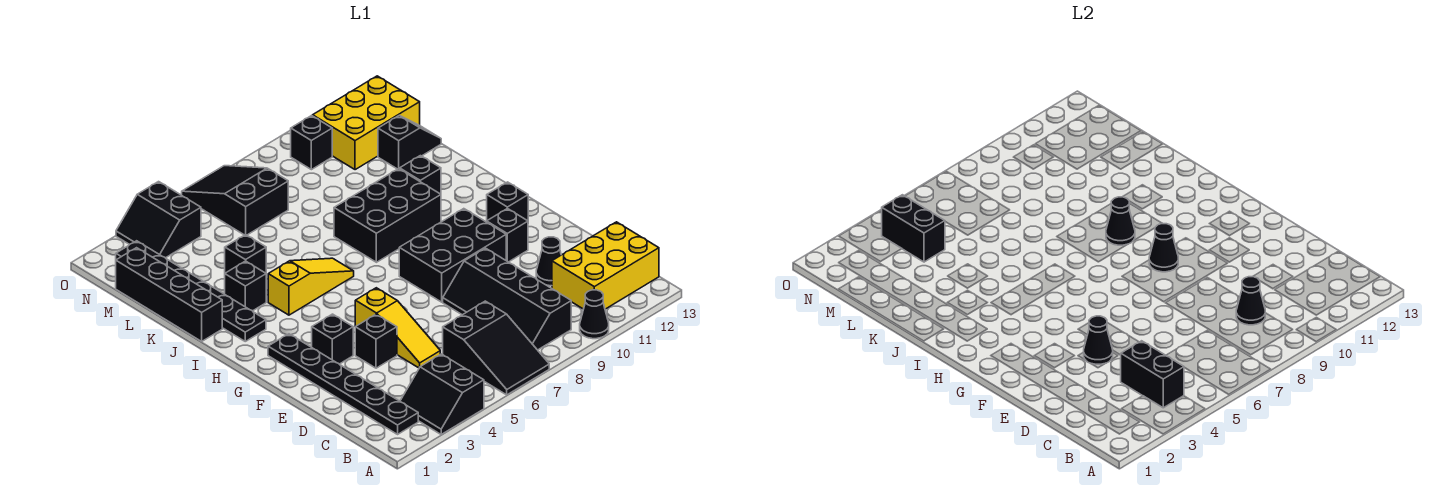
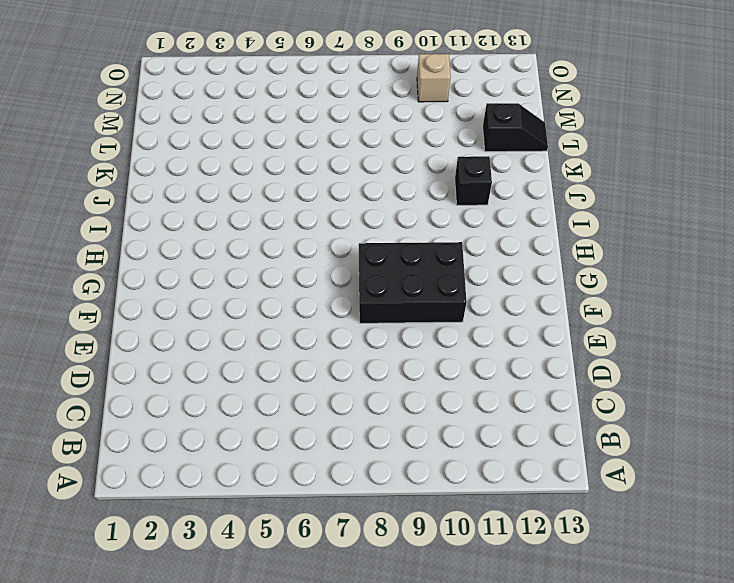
tan brick N10 level 1 -> black brick N10 level 1
none -> black slope A3:B4 level 1 top 4
none -> black slope A6:C7 level 1 top C
none -> black cone A10 level 1
none -> black plate B2:G2 level 1

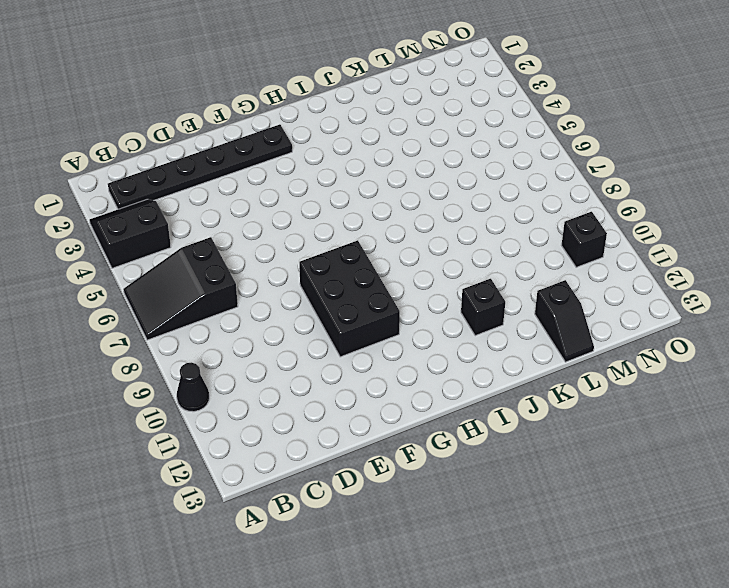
none -> black slope B8:E9 level 1 top 9
none -> yellow brick B11:C13 level 1
none -> yellow slope D5:F5 level 1 top F
none -> black cone D11 level 1

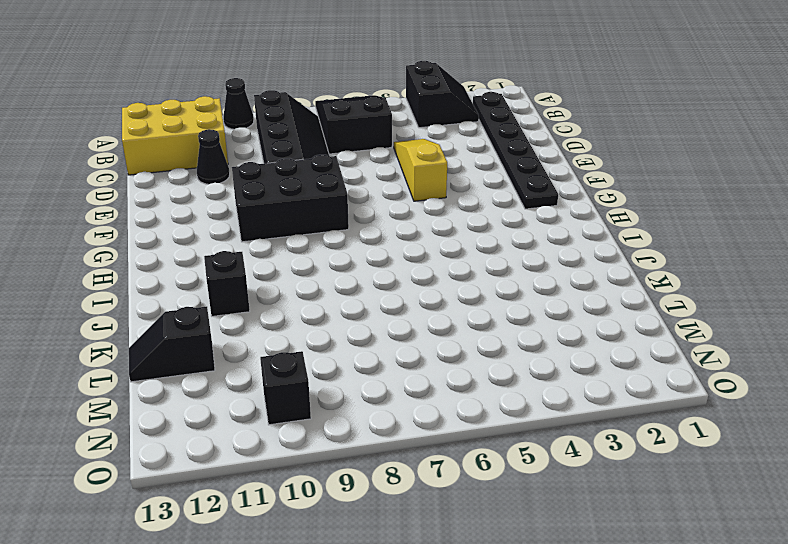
none -> black brick E4 level 1
none -> black brick F3 level 1
none -> black brick F11 level 1
none -> black brick G12 level 1

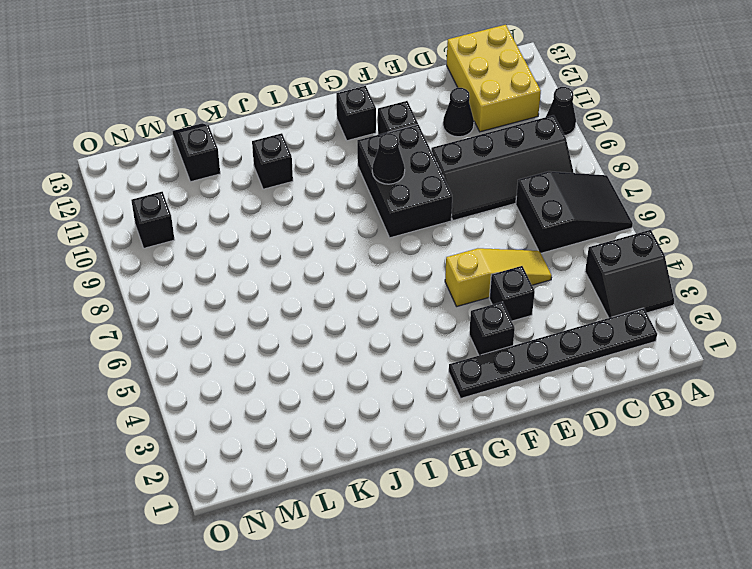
none -> black plate I2:N2 level 1
none -> yellow slope I4:I6 level 1 top 4
none -> black brick I8:J10 level 1
none -> black brick J1:M1 level 1

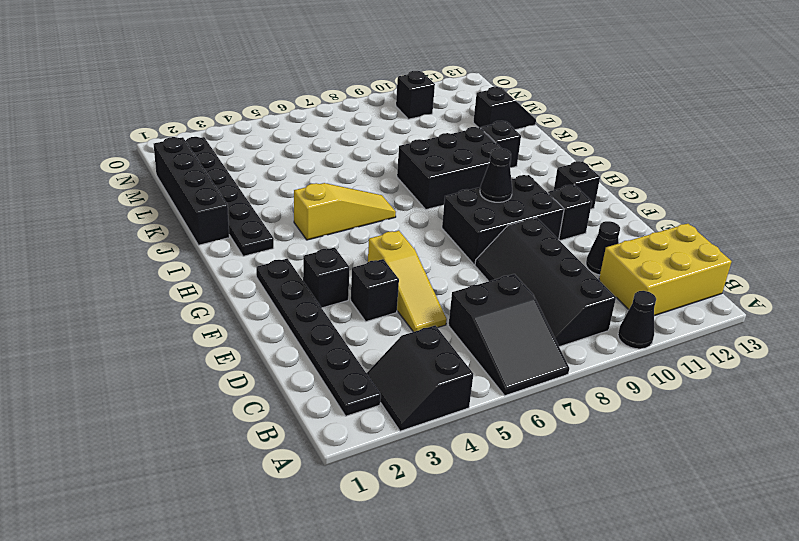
none -> black brick J3 level 1
none -> black brick K4 level 1
none -> black slope M6:O7 level 1 top M
none -> yellow brick M11:N13 level 1

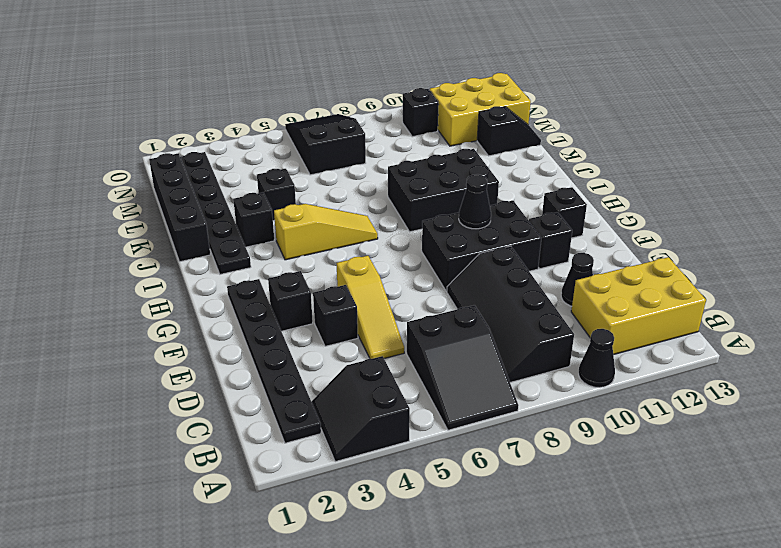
none -> black brick J11 level 1
none -> black slope N3:O4 level 1 top 4
none -> black brick B4:C4 level 2
none -> black cone C9 level 2

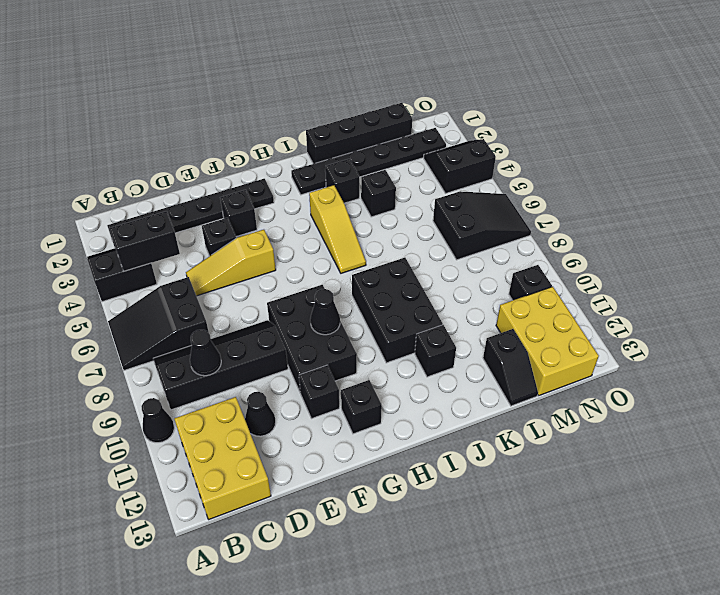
none -> black cone E4 level 2
none -> black cone I9 level 2
none -> black brick M4:N4 level 2

